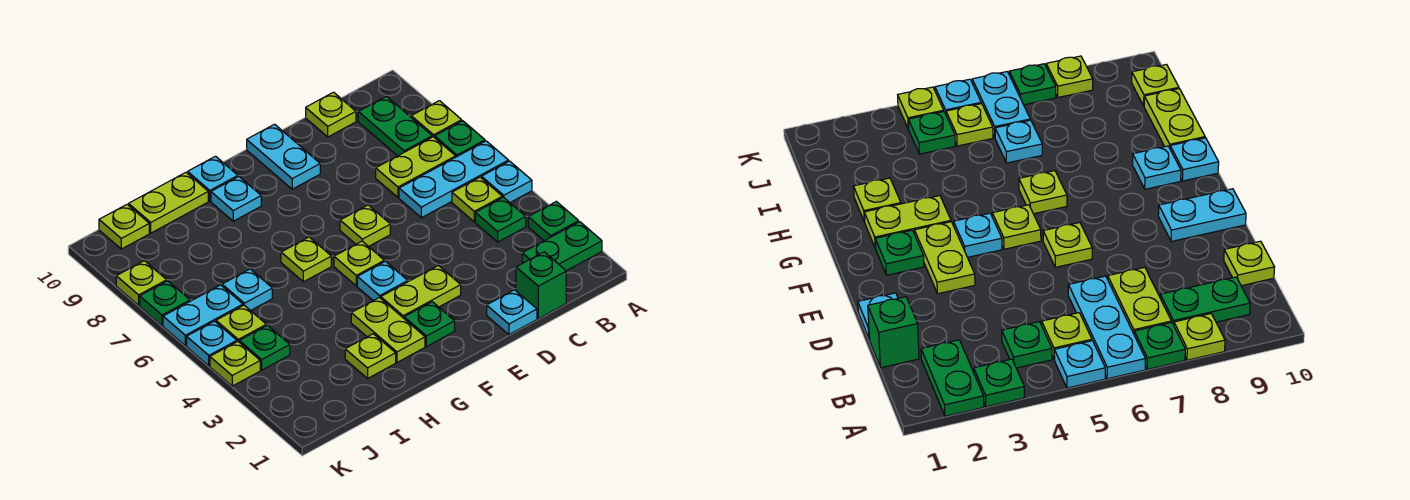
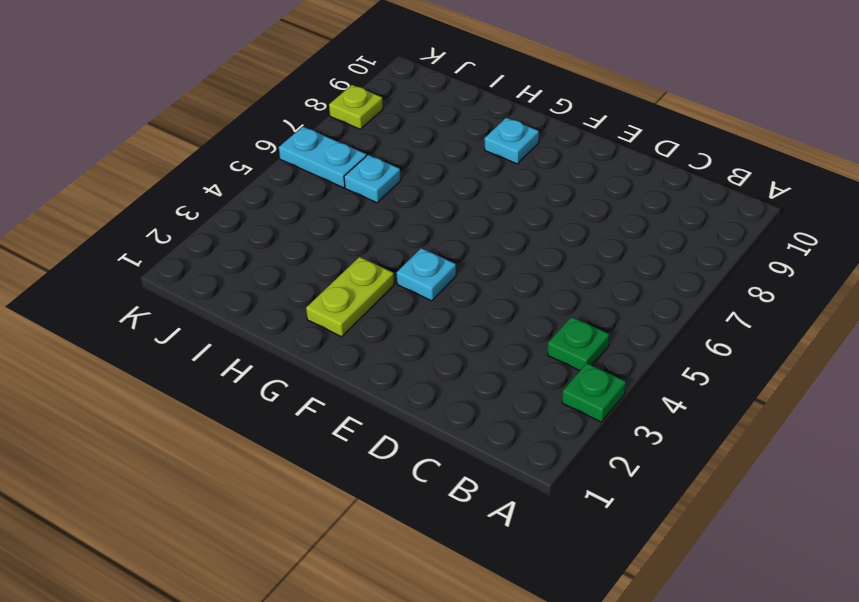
none -> green plate A2:B2 level 1
none -> cyan plate A5 level 1
none -> cyan plate A6:C6 level 1
none -> green plate A7 level 1

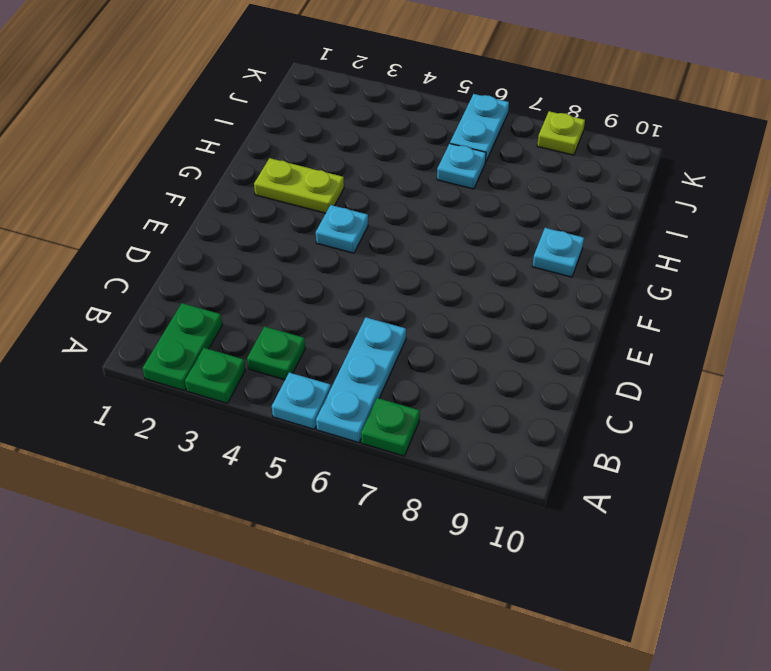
none -> lime plate A8 level 1
none -> lime plate B5 level 1
none -> lime plate B7:C7 level 1
none -> green plate B8:B9 level 1

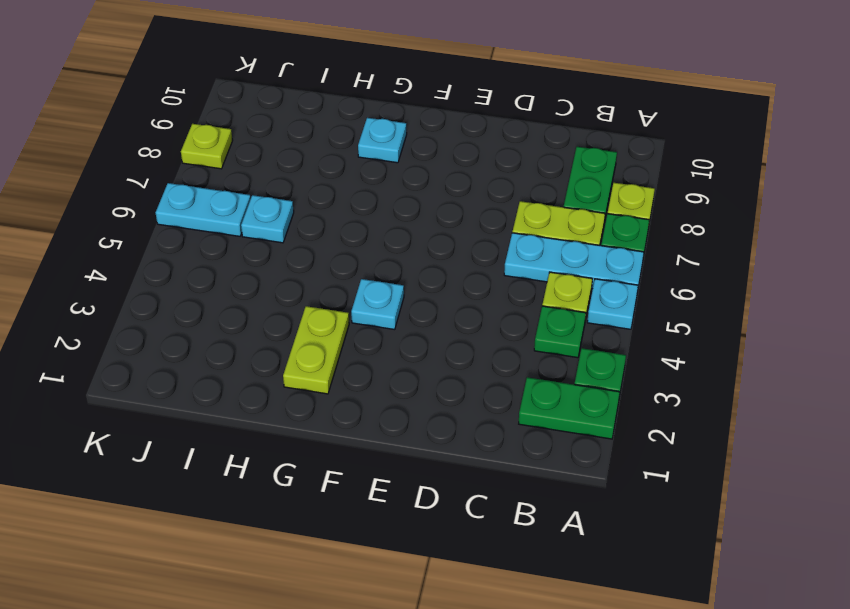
none -> green brick C1 level 1
none -> lime plate C10 level 1
none -> cyan plate D1 level 1
none -> lime plate E3:F3 level 1

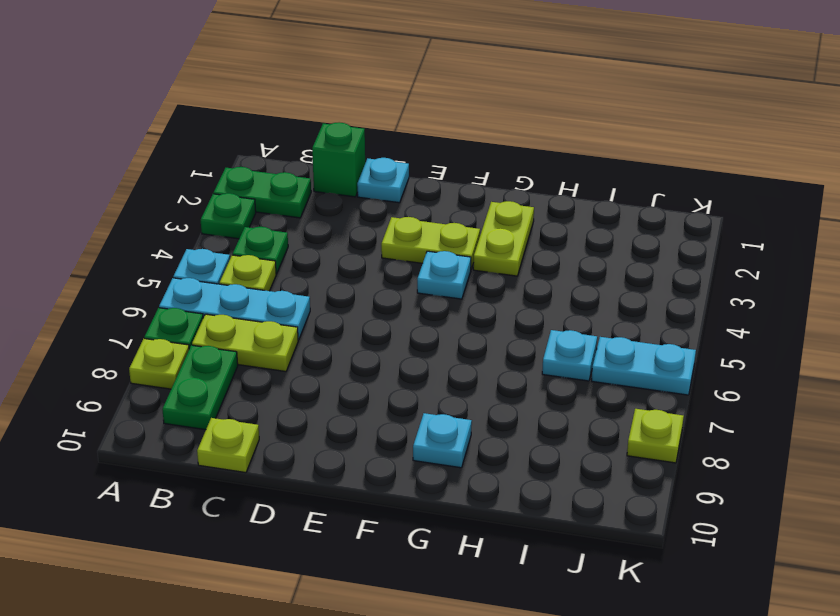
none -> lime plate E6 level 1
none -> cyan plate E9:E10 level 1
none -> green plate F2 level 1
none -> lime plate F5 level 1

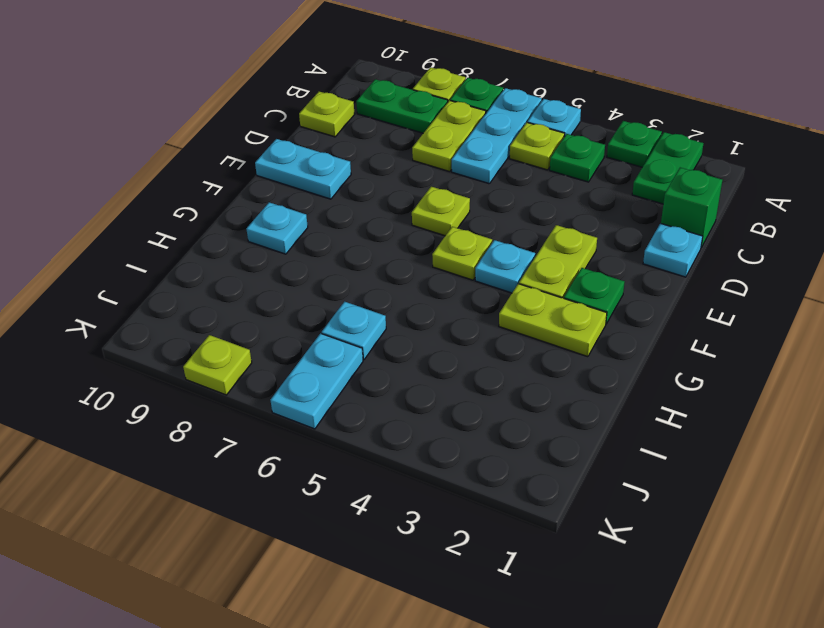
none -> lime plate G6 level 1
none -> cyan plate G10 level 1
none -> lime plate H2 level 1
none -> lime plate H10:I10 level 1

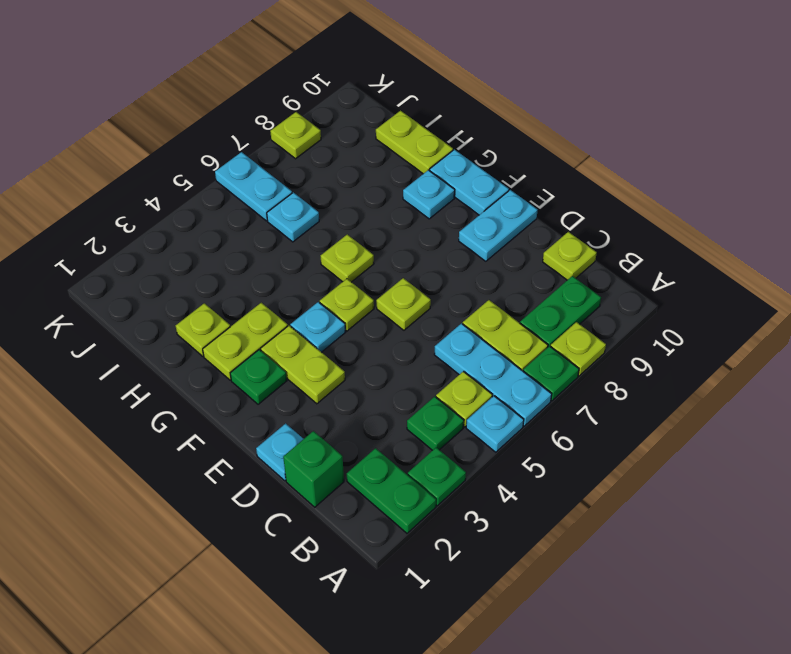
cyan plate F10:G10 level 1 -> cyan plate G10 level 1
none -> green plate J4 level 1
none -> lime plate J5 level 1
none -> lime plate J10 level 1
none -> lime plate K4 level 1

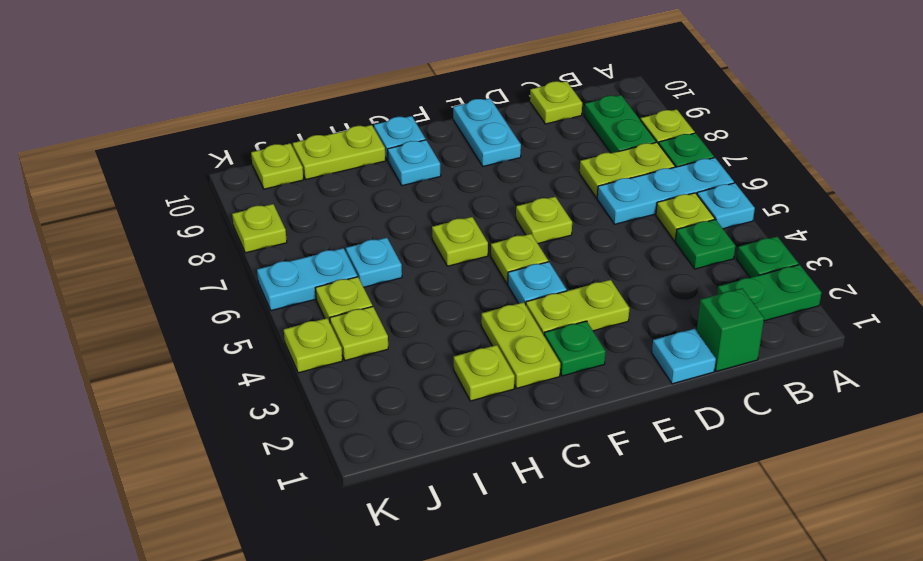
lime plate J4 level 1 -> green plate J4 level 1
none -> cyan plate K5 level 1
none -> green plate K7 level 1

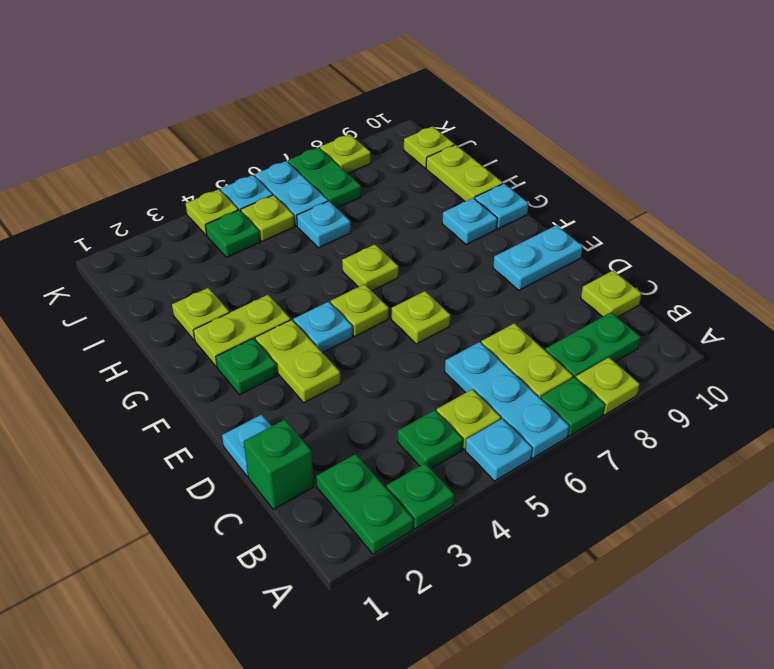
green plate J7:K7 level 1 -> green plate K7 level 1

